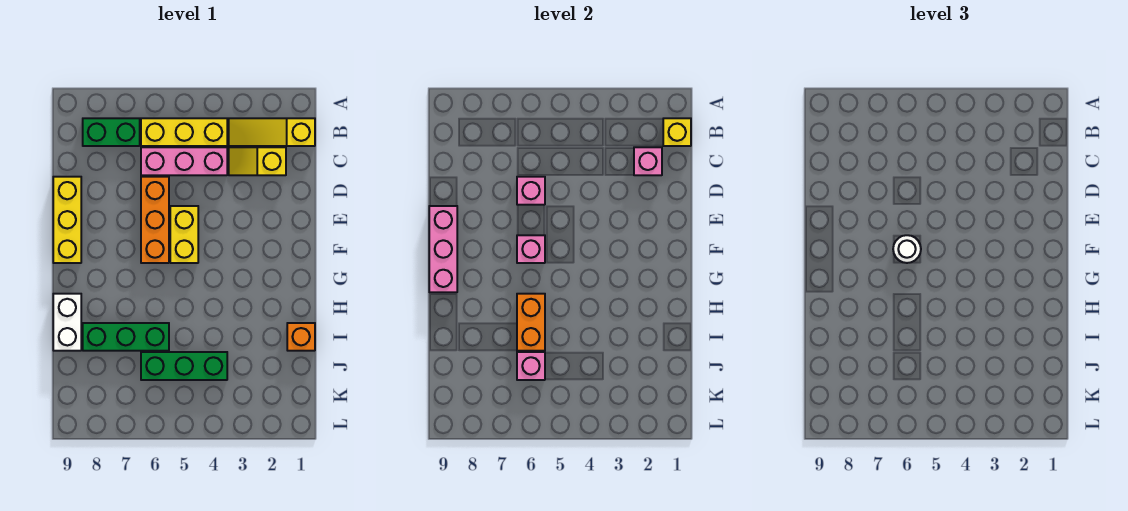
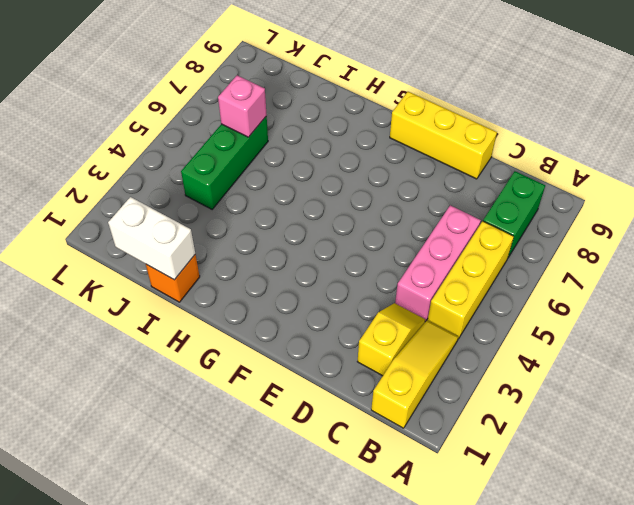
white brick I1:J1 level 2 -> white brick H9:I9 level 1
none -> orange brick D6:F6 level 1
none -> yellow brick E5:F5 level 1
none -> green brick I6:I8 level 1

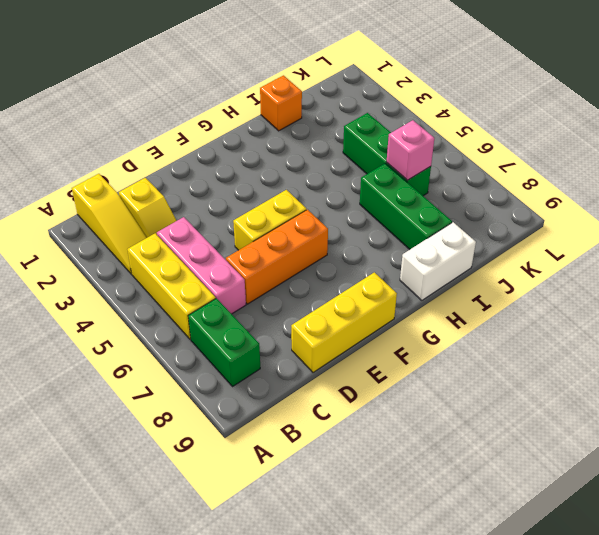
none -> yellow brick B1 level 2
none -> pink brick C2 level 2
none -> pink brick D6 level 2

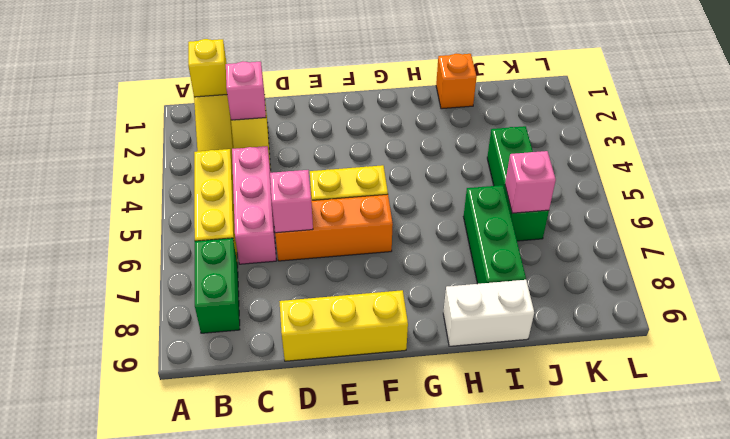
none -> pink brick E9:G9 level 2
none -> pink brick F6 level 2
none -> orange brick H6:I6 level 2

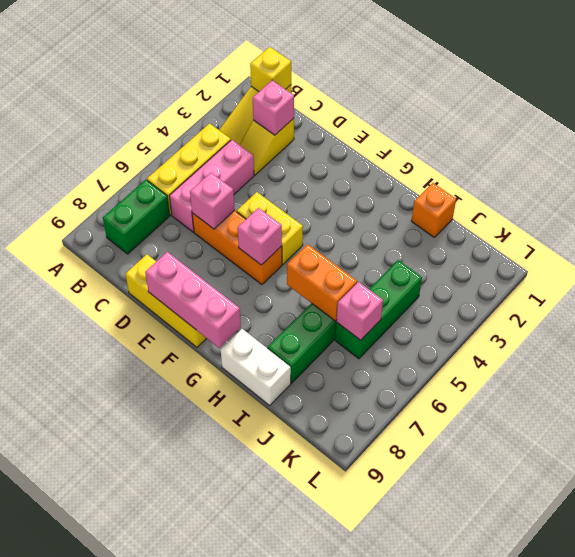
none -> white round brick F6 level 3

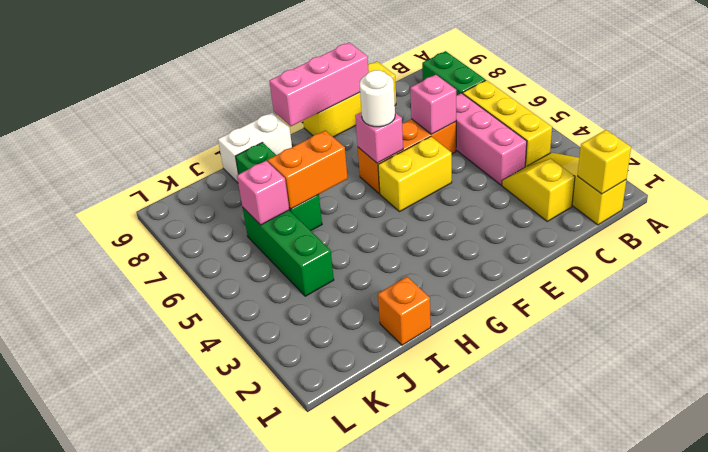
none -> pink brick C2 level 2

